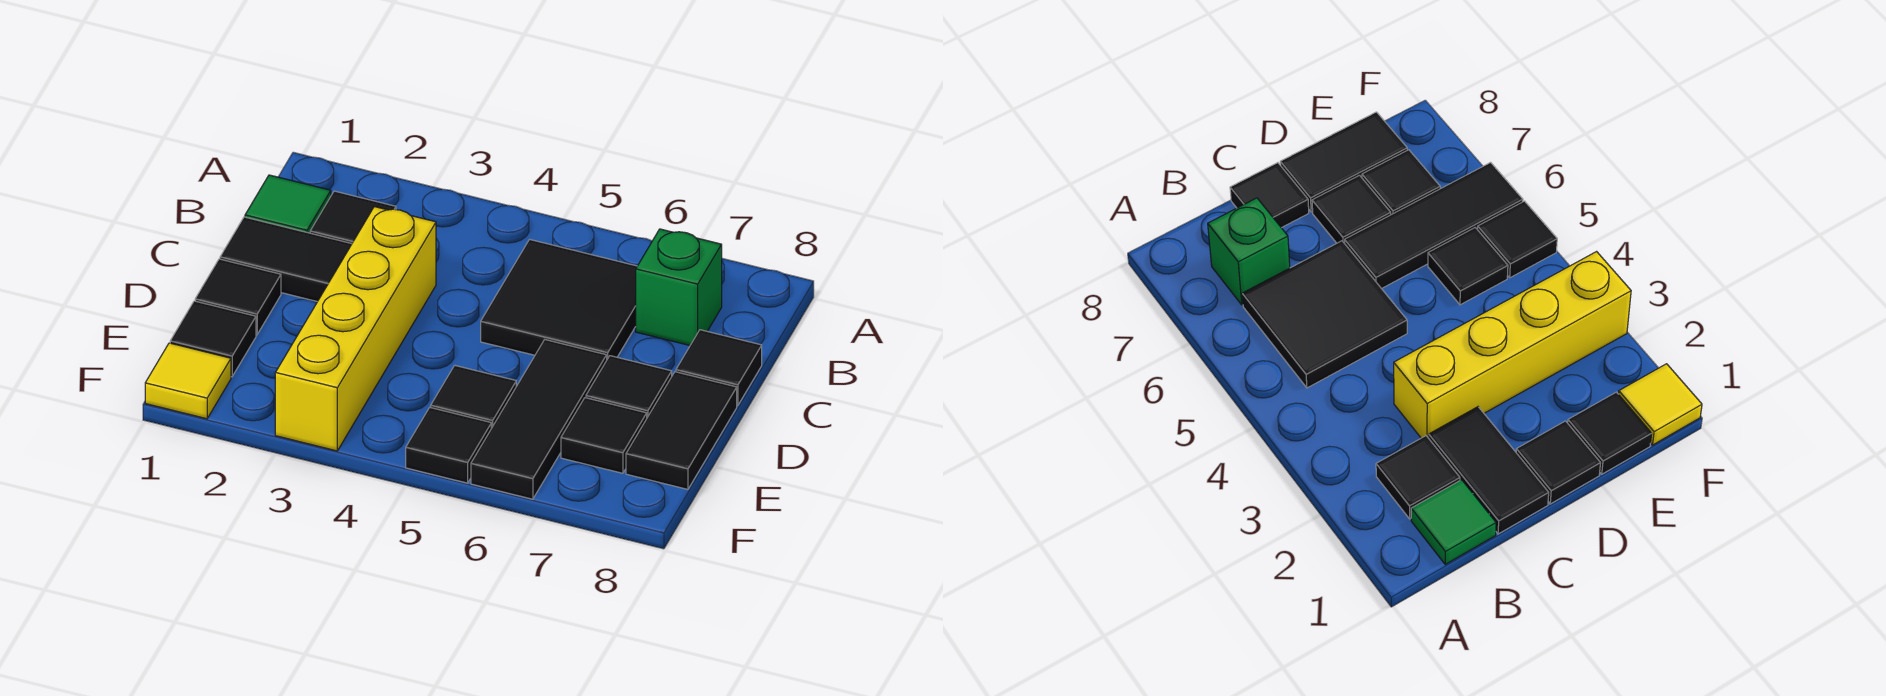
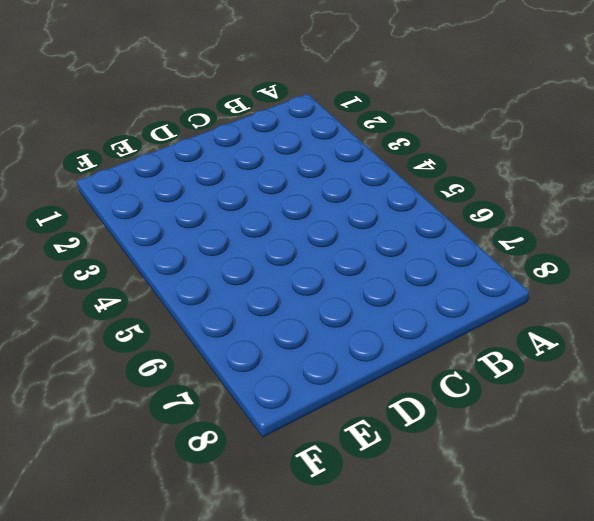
none -> green tile B1 level 1
none -> black tile B2 level 1
none -> black tile B5:C6 level 1

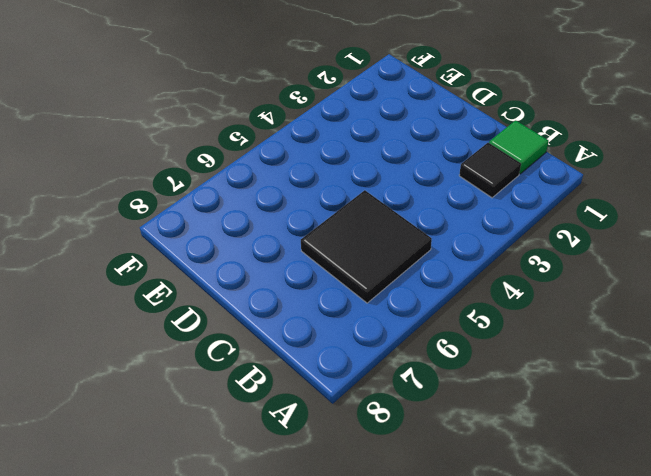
none -> green brick B7 level 1
none -> black tile C1:C2 level 1
none -> yellow brick C3:F3 level 1

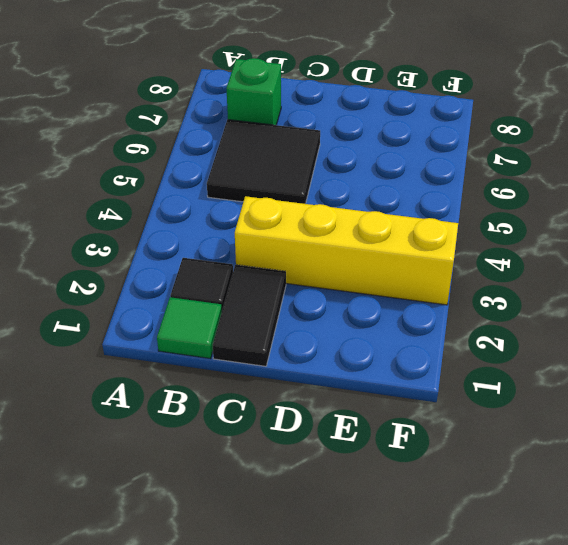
none -> black tile C8 level 1
none -> black tile D1 level 1
none -> black tile D6:F6 level 1

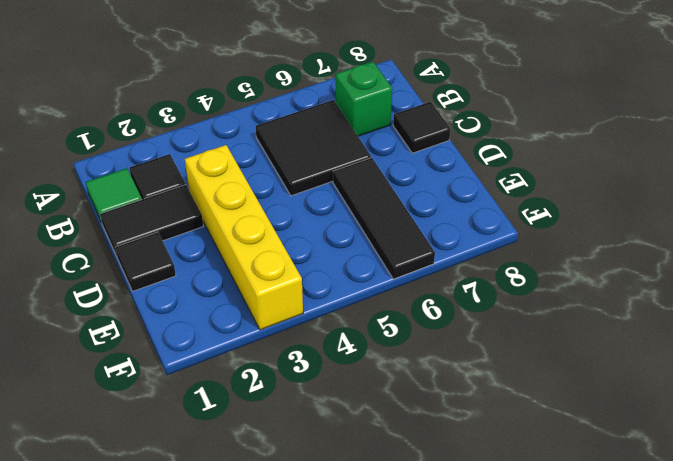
none -> black tile D7 level 1
none -> black tile D8:E8 level 1
none -> black tile E1 level 1

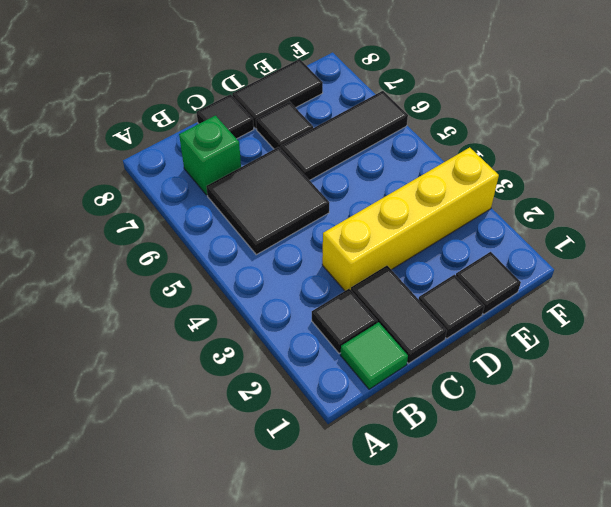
none -> black tile E5 level 1
none -> black tile E7 level 1
none -> yellow tile F1 level 1

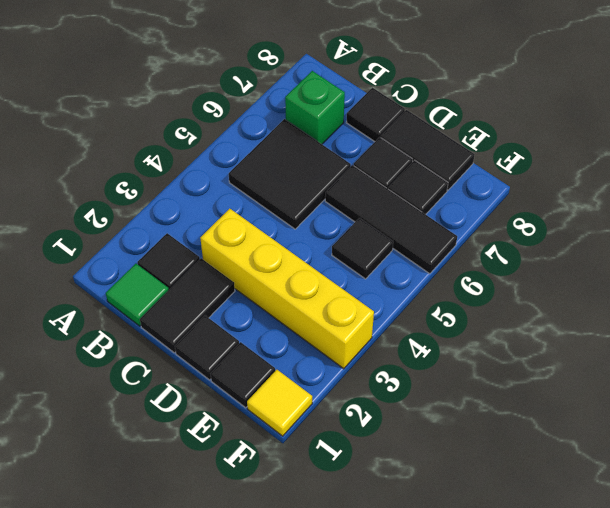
none -> black tile F5 level 1

